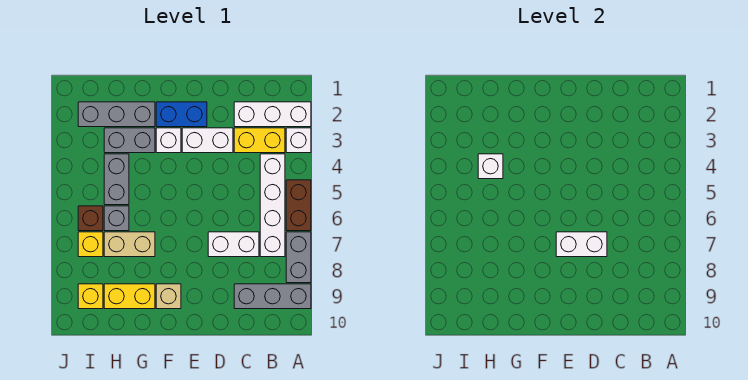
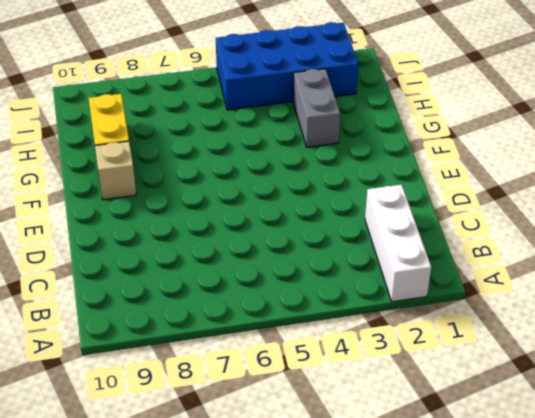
blue brick I2:J5 level 1 -> grey brick G2:I2 level 1
none -> white brick A3 level 1
none -> brown brick A5:A6 level 1
none -> grey brick A7:A8 level 1

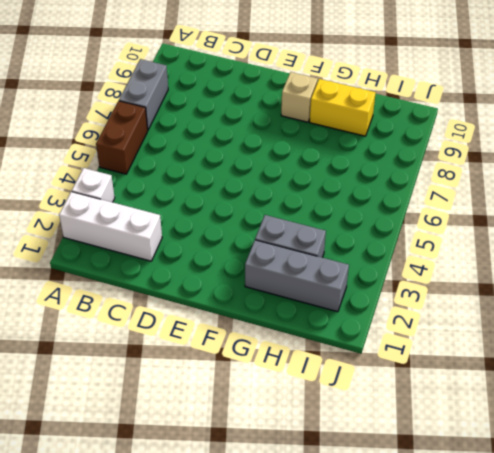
none -> grey brick A9:C9 level 1
none -> yellow brick B3:C3 level 1
none -> white brick B4:B7 level 1

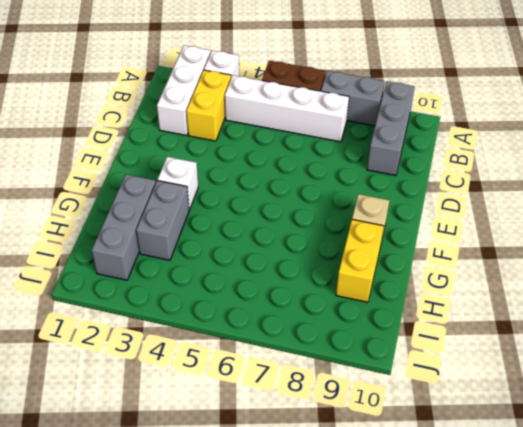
none -> white brick C7:D7 level 1
none -> white brick D3:E3 level 1
none -> blue brick E2:F2 level 1

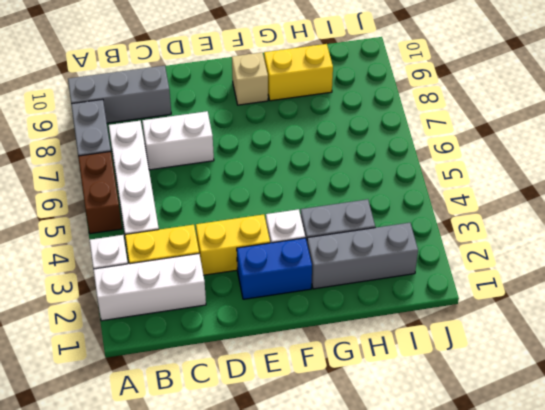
yellow brick D3:E3 level 1 -> white brick D3:E3 level 1
none -> tan brick G7:H7 level 1
none -> grey brick H4:H5 level 1
none -> grey brick H6 level 1

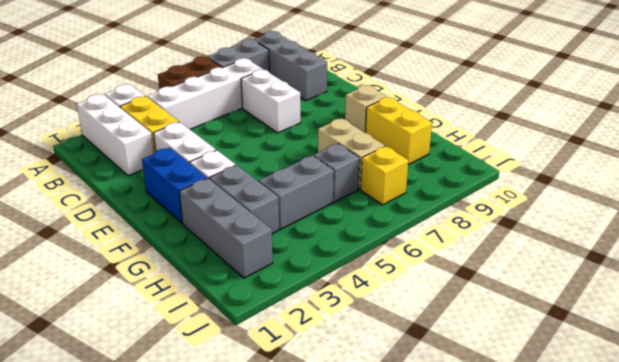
none -> brown brick I6 level 1
none -> yellow brick I9 level 1
none -> white brick D7:E7 level 2

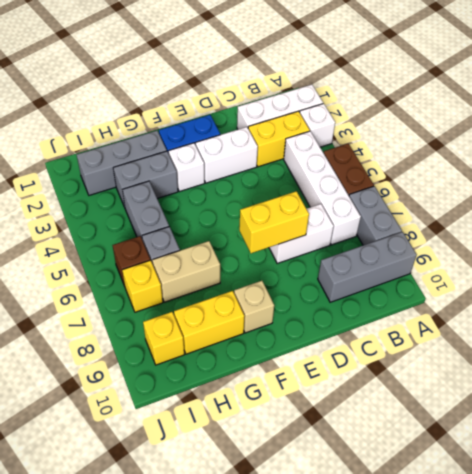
yellow brick D7:E7 level 2 -> white brick D7:E7 level 2
none -> white brick H4 level 2

